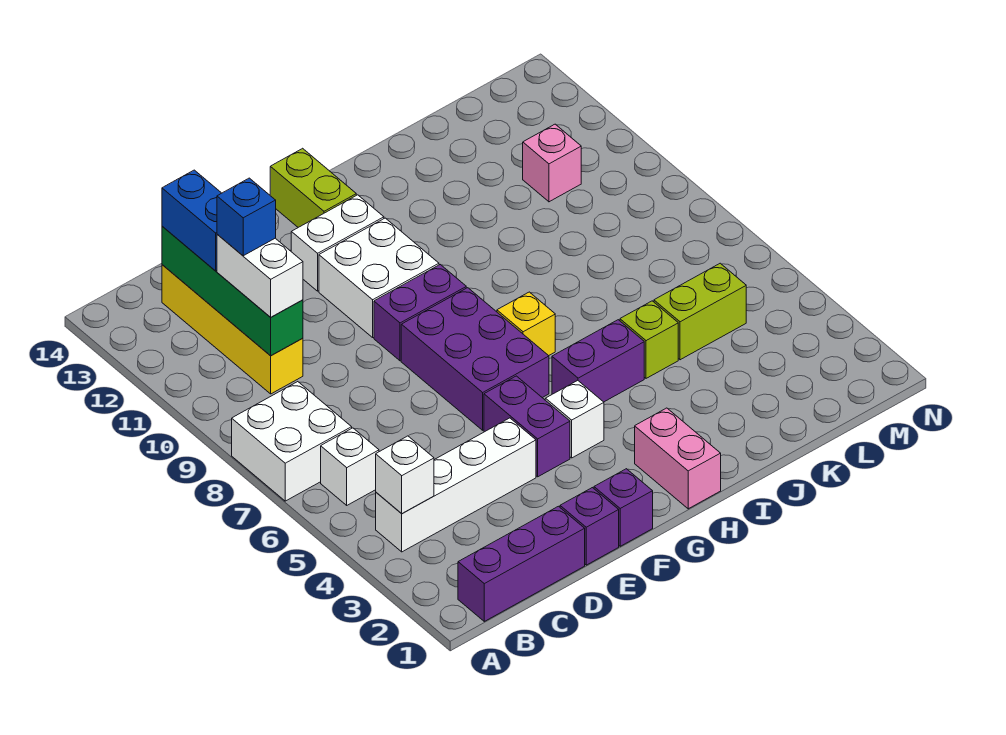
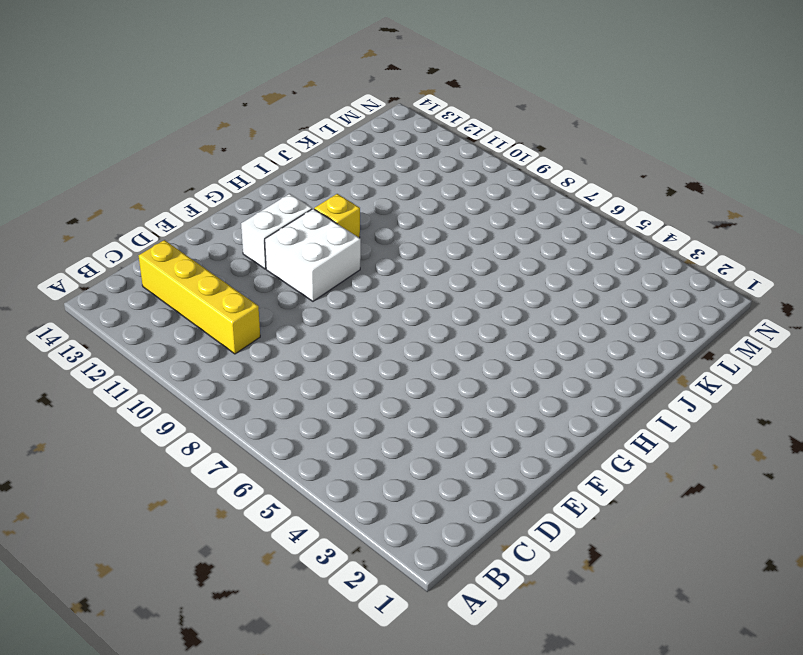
yellow brick H11 level 1 -> yellow brick H7 level 1
none -> white brick A7:B8 level 1
none -> purple brick B1:D1 level 1
none -> white brick B4:E4 level 1

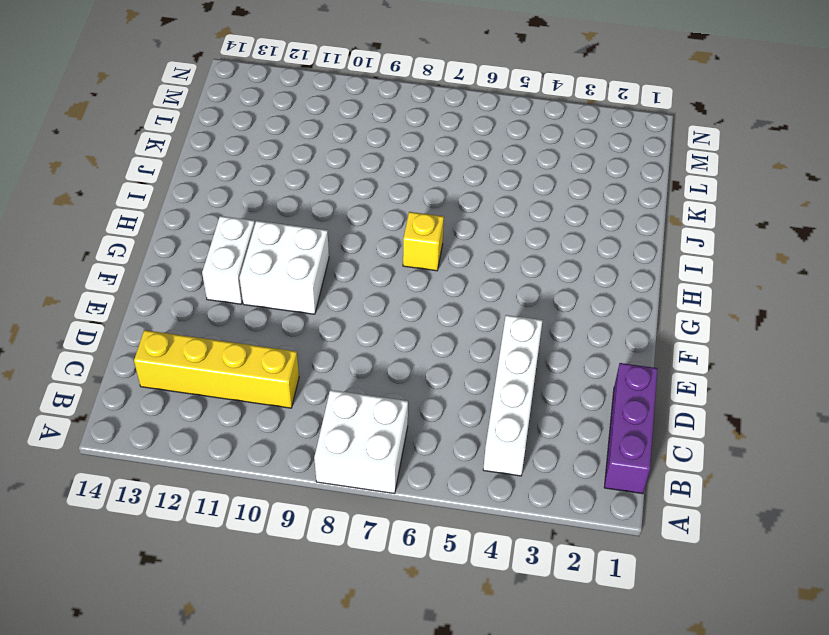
none -> white brick B6 level 1
none -> purple brick E1 level 1
none -> purple brick F1 level 1

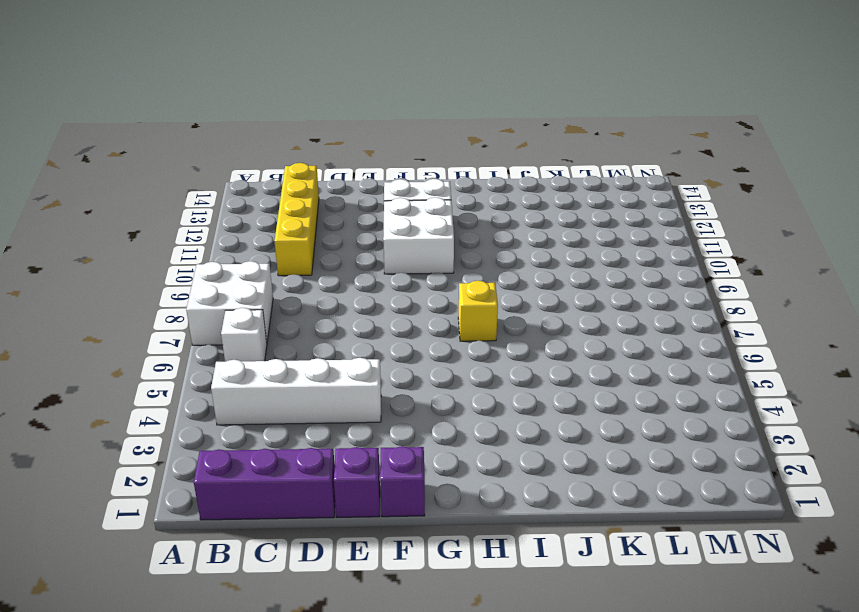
none -> purple brick F4:F5 level 1
none -> purple brick F6:G8 level 1
none -> purple brick F9:G9 level 1

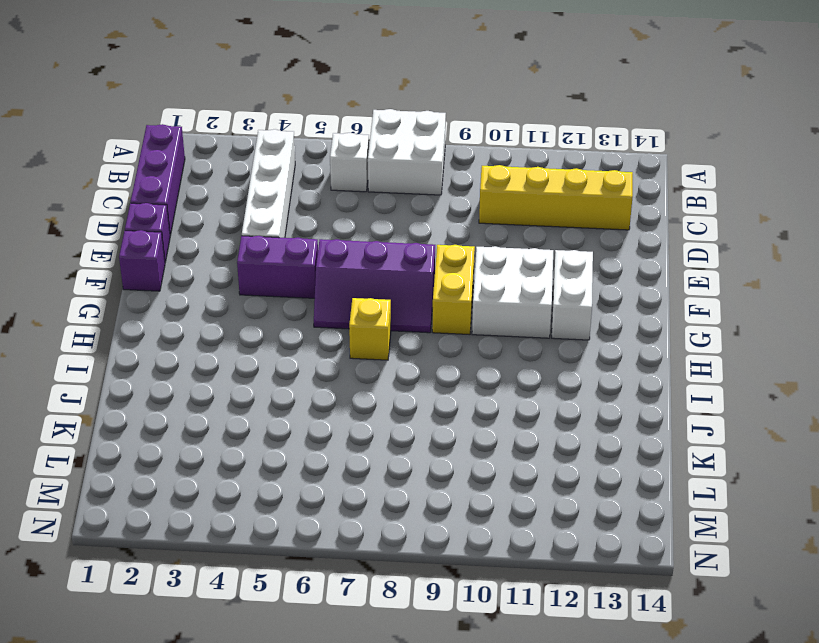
purple slope F6:G8 level 1 top F -> purple brick F6:G8 level 1
yellow brick F9:G9 level 1 -> purple brick F9:G9 level 1
none -> white brick G4 level 1
none -> lime brick G13:G14 level 1
none -> pink brick H1:H2 level 1

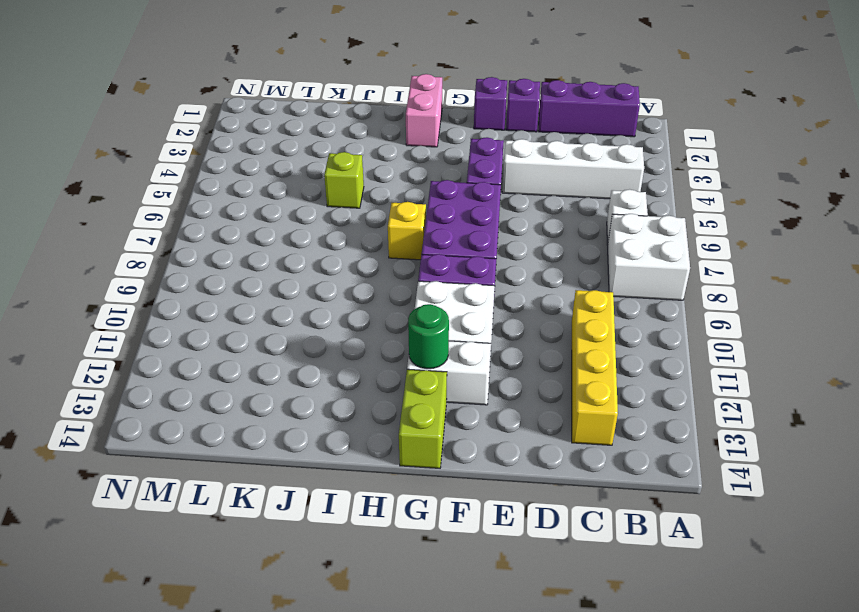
green round brick G12 level 2 -> none
none -> white brick G4 level 1
none -> purple brick H5:I5 level 1
none -> lime brick K5:L5 level 1

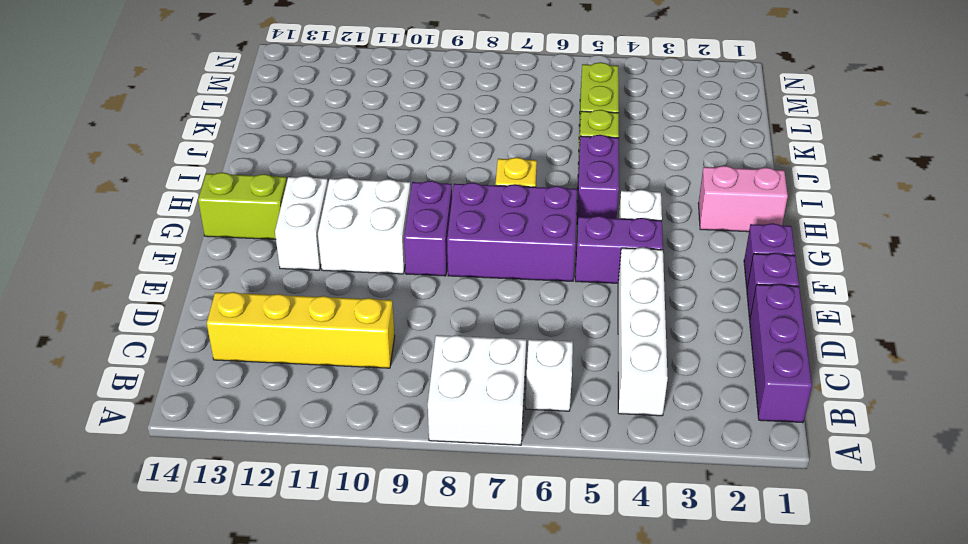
none -> pink brick L11 level 1
none -> white brick B4 level 2
none -> green brick C10:C13 level 2

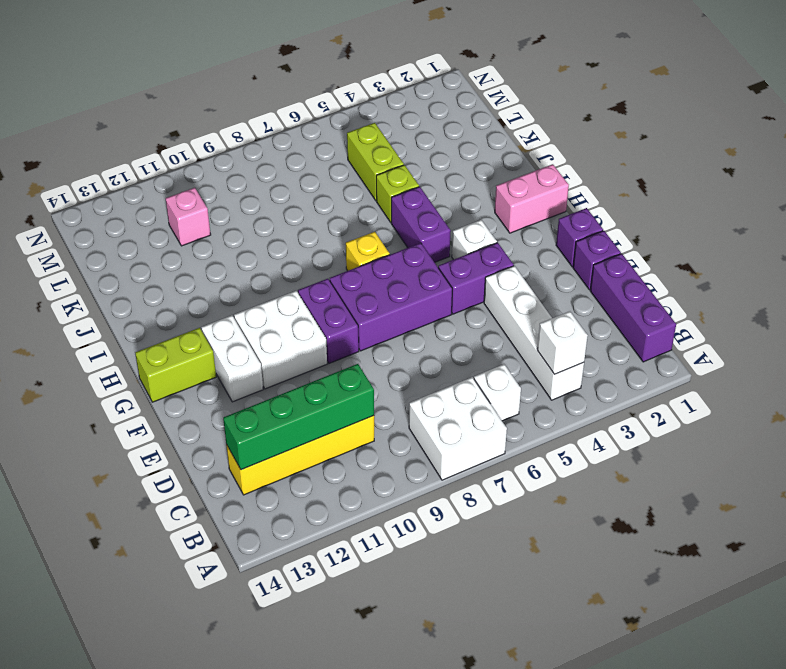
none -> white brick C10:C11 level 3
none -> blue brick C12:C13 level 3
none -> blue brick C11 level 4

